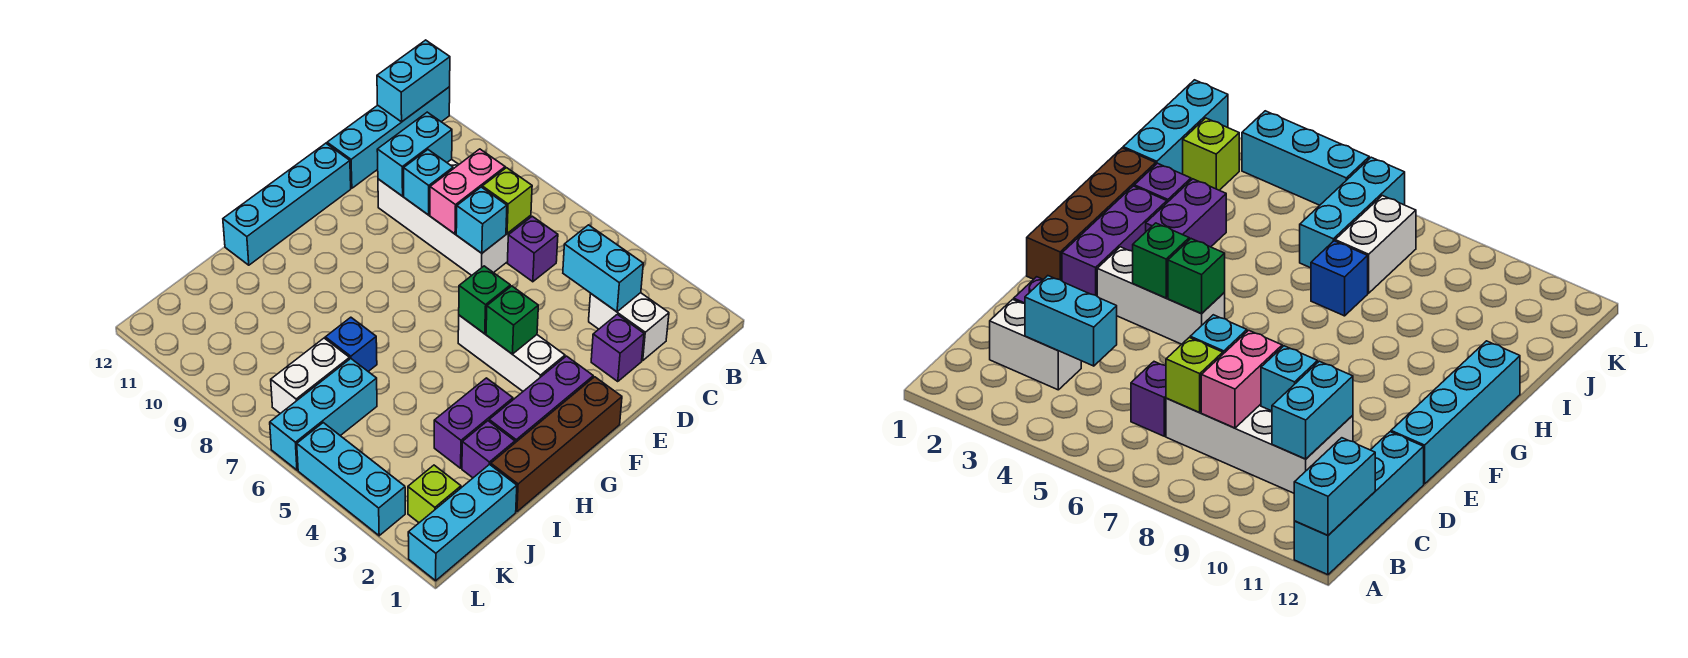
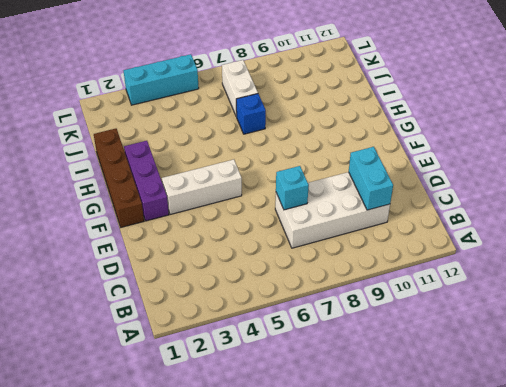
none -> cyan brick A12:D12 level 1
none -> white brick C2:C3 level 1
none -> purple brick C6 level 1

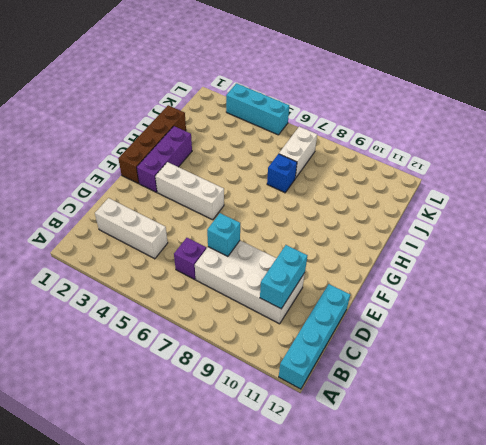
white brick C2:C4 level 1 -> white brick C2:C3 level 1
none -> purple brick D2 level 1
none -> cyan brick E12:H12 level 1
none -> purple brick H3:I3 level 1

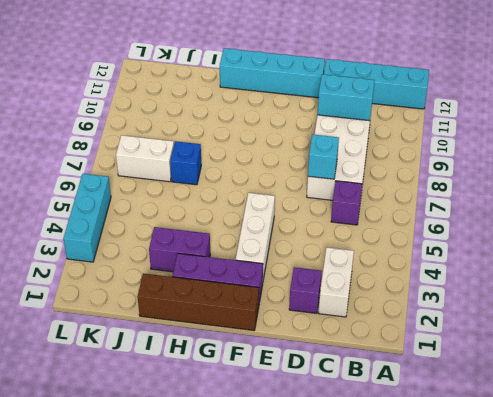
none -> purple brick I2 level 1
none -> cyan brick J1:L1 level 1
none -> cyan brick J6:L6 level 1

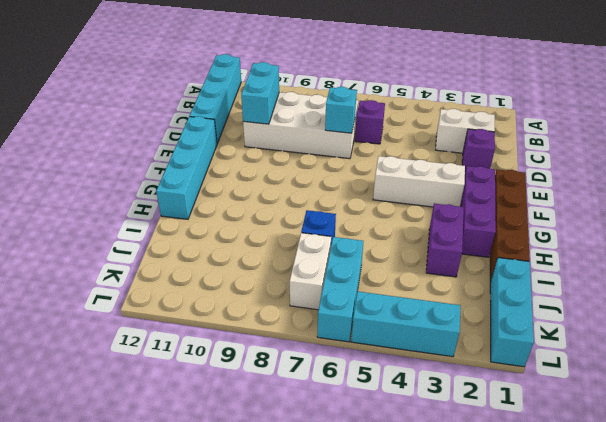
none -> purple brick I2 level 1
none -> lime brick K2 level 1
none -> cyan brick A12:B12 level 2

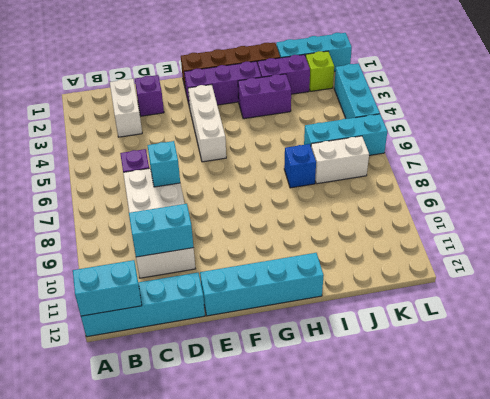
purple brick I2:J2 level 1 -> purple brick I2 level 1
none -> cyan brick C3:C4 level 2
none -> lime brick C7 level 2
none -> pink brick C8:D8 level 2

